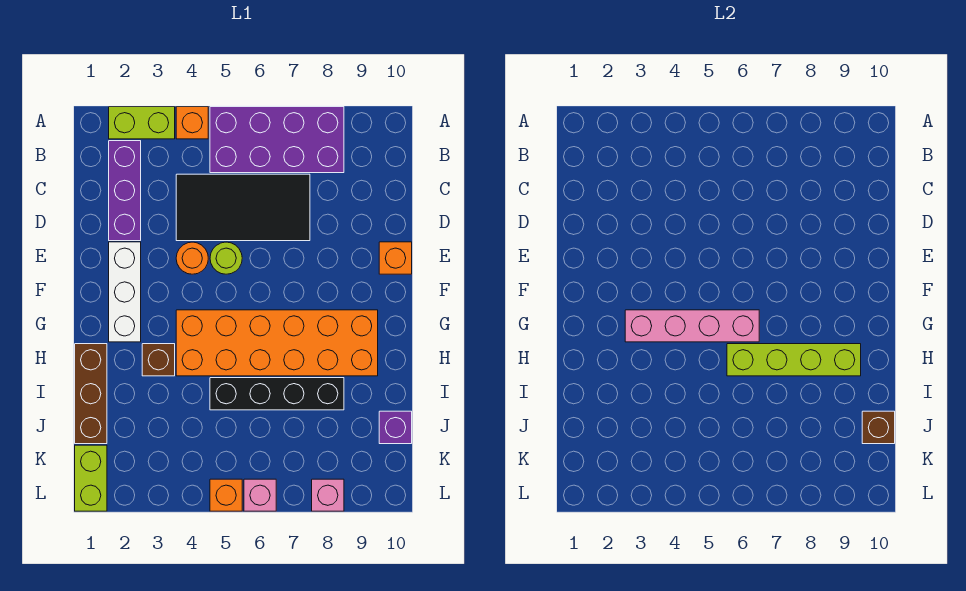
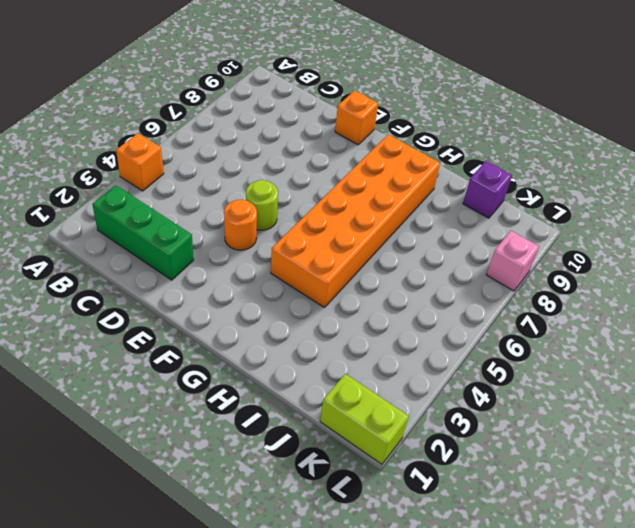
green brick B2:D2 level 1 -> purple brick B2:D2 level 1
none -> lime brick A2:A3 level 1
none -> purple brick A5:B8 level 1
none -> black tile C4:D7 level 1

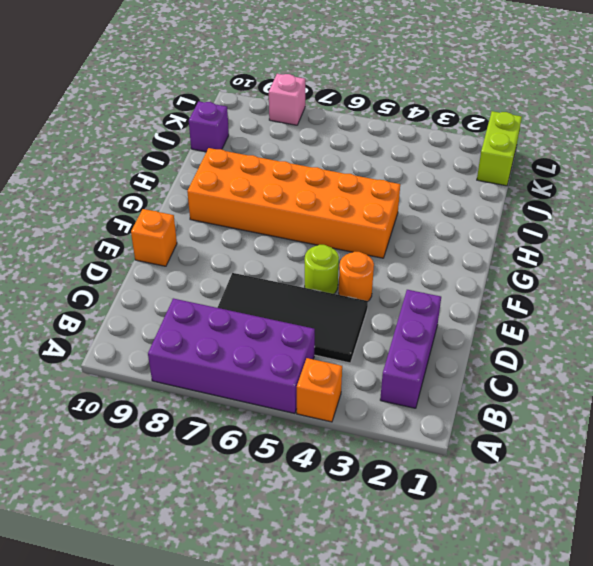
none -> lime brick A2:A3 level 1
none -> white brick E2:G2 level 1
none -> brown brick H1:J1 level 1

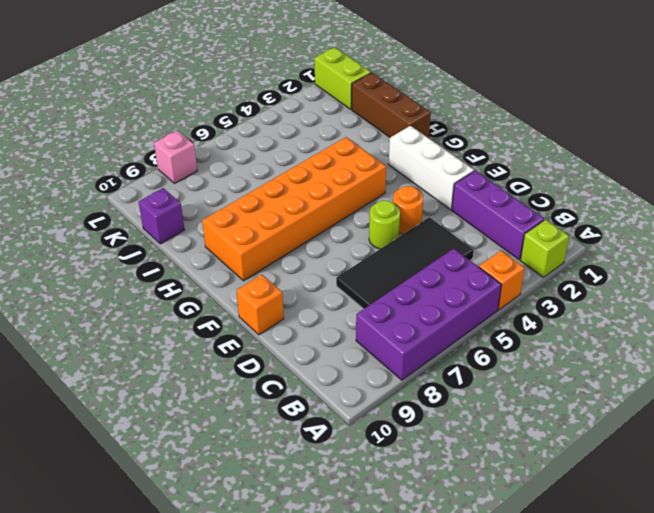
lime brick A2 level 1 -> lime brick A2:A3 level 1
none -> brown brick H3 level 1
none -> black brick I5:I8 level 1
none -> orange brick L5 level 1

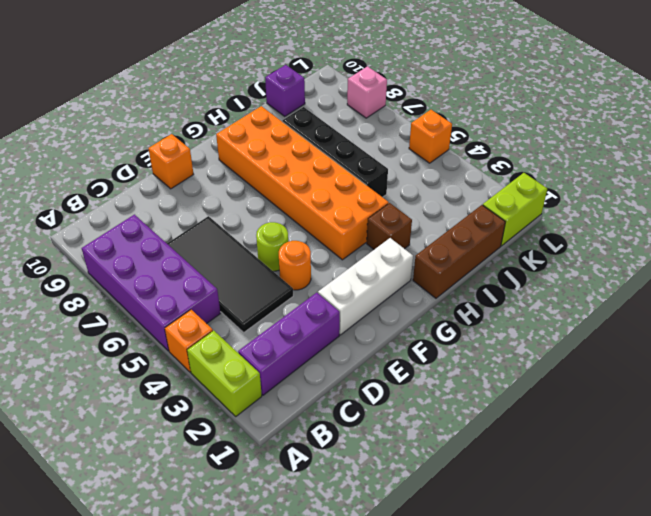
none -> pink brick L6 level 1
none -> pink brick G3:G6 level 2
none -> lime brick H6:H9 level 2

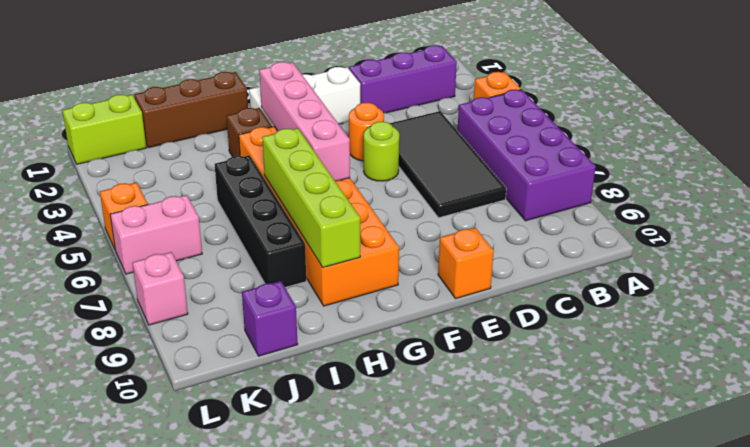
pink brick K6:L6 level 1 -> pink brick L6 level 1
none -> lime brick A2:A3 level 1
none -> brown brick J10 level 2

